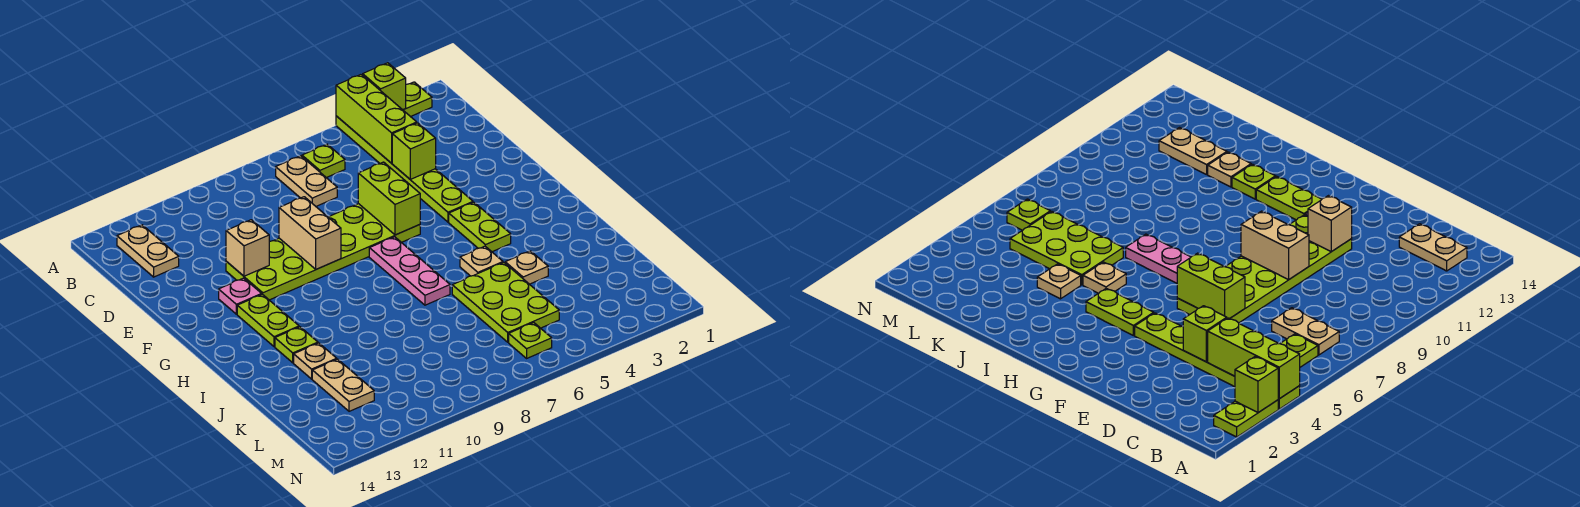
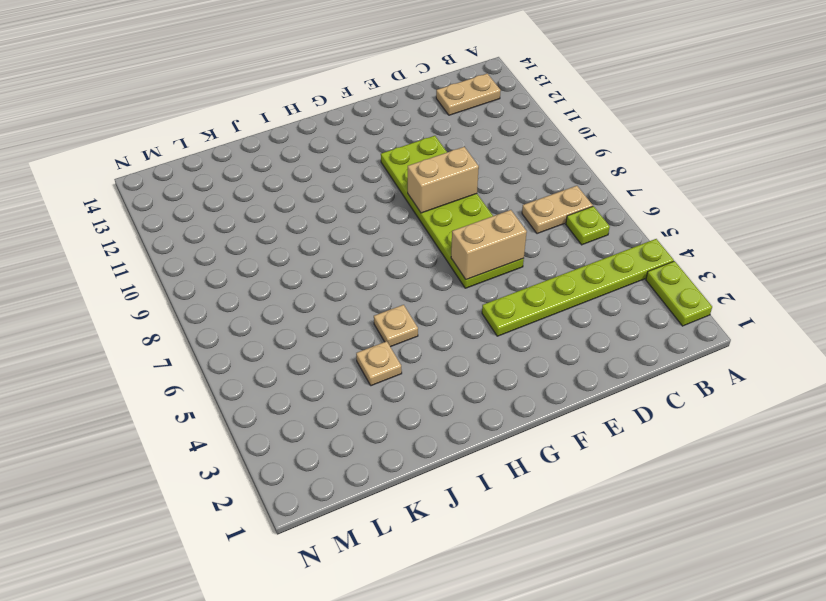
tan brick E6:F6 level 2 -> lime brick E6:F6 level 2
none -> pink plate F12 level 1
none -> lime plate G4:H4 level 1
none -> pink plate G7:I7 level 1

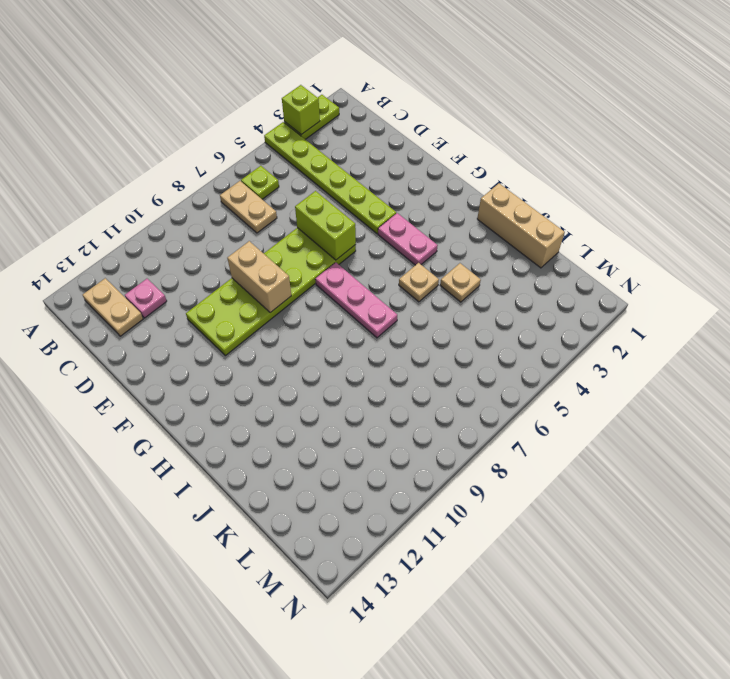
pink plate C12 level 1 -> pink plate F12 level 1
pink plate G4:H4 level 1 -> lime plate G4:H4 level 1
tan brick I1:K1 level 1 -> none
none -> lime plate G12:H12 level 1
none -> lime plate I12 level 1
none -> lime plate J5:L6 level 1

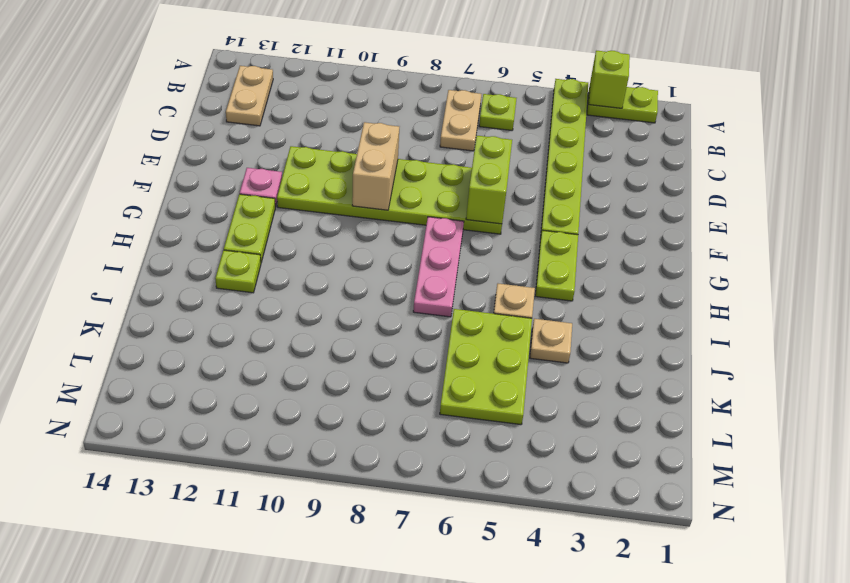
none -> tan plate J12 level 1
none -> tan plate K12:L12 level 1
none -> lime plate M6 level 1

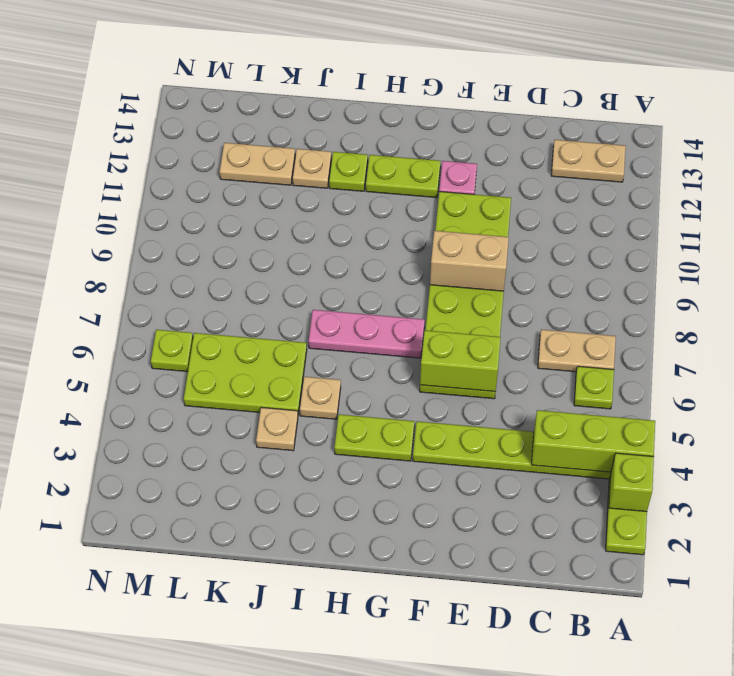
none -> lime brick D4 level 2
none -> tan brick E11 level 2

